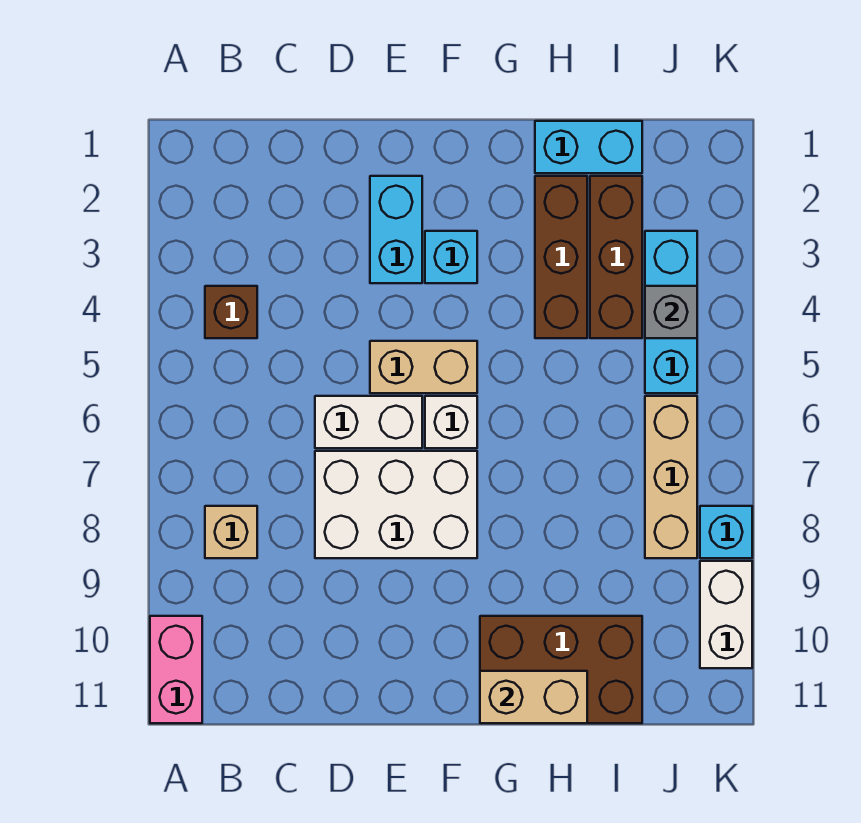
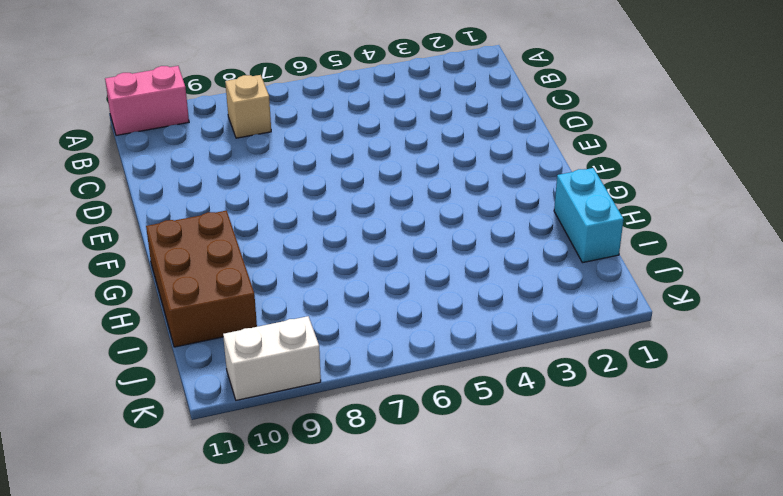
none -> brown brick B4 level 1
none -> white brick D6:E6 level 1
none -> white brick D7:F8 level 1

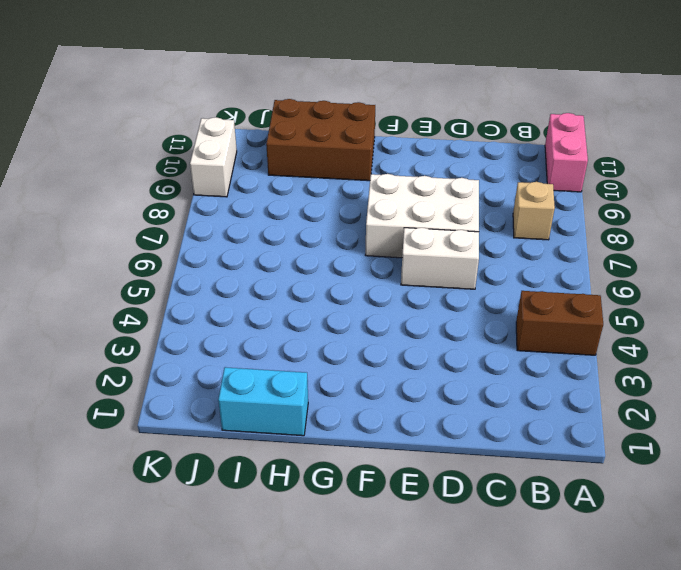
brown brick A4:B4 level 1 -> brown brick B4 level 1
none -> cyan brick E2:E3 level 1
none -> tan brick E5:F5 level 1
none -> cyan brick F3 level 1

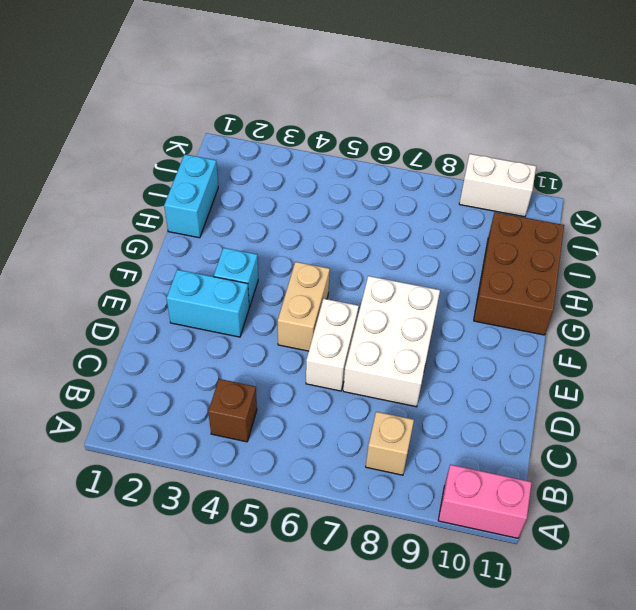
none -> white brick F6 level 1
none -> brown brick H2:H4 level 1
none -> brown brick I2:I4 level 1

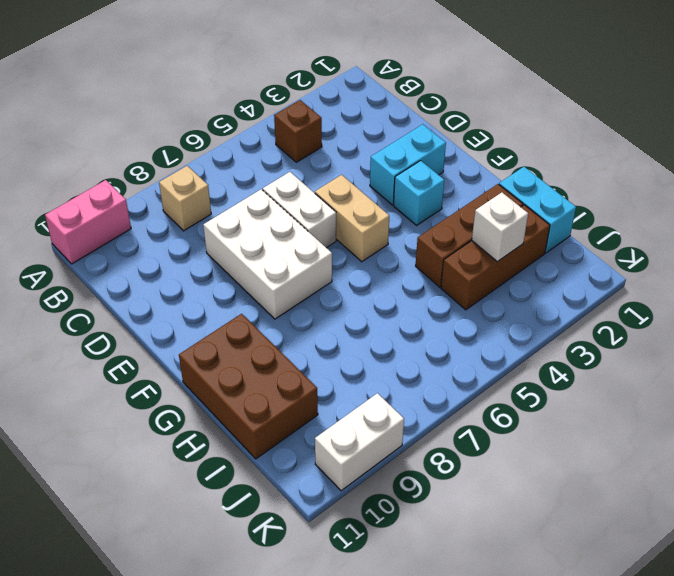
white brick I3 level 2 -> white brick F6 level 1
none -> cyan brick J3:J5 level 1
none -> tan brick J6:J8 level 1
none -> cyan brick K8 level 1

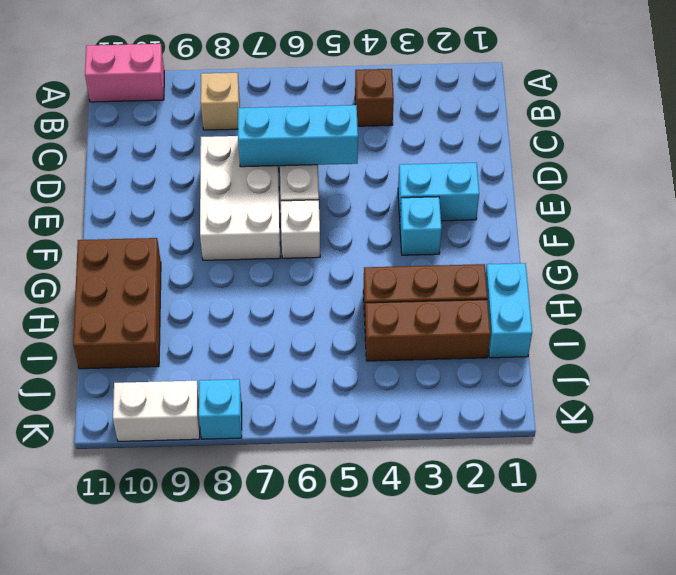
cyan brick D5:D7 level 2 -> cyan brick J3:J5 level 1
none -> tan brick E5:F5 level 1
none -> tan brick J6:J8 level 1
none -> tan brick G11:H11 level 2

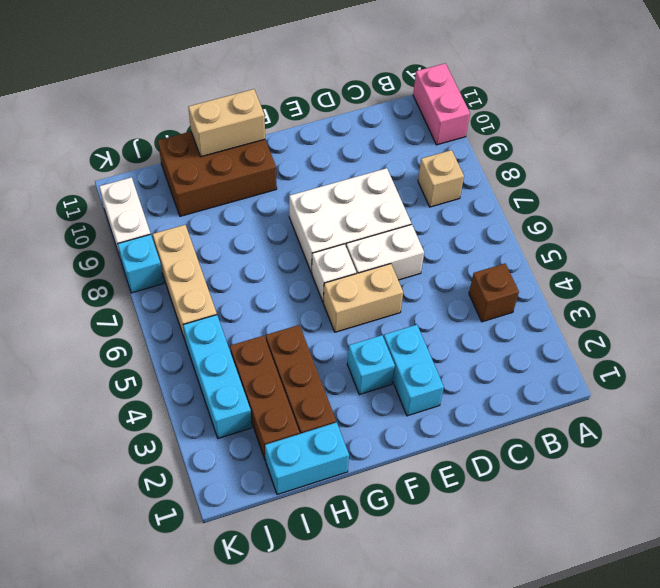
none -> grey brick J4 level 2

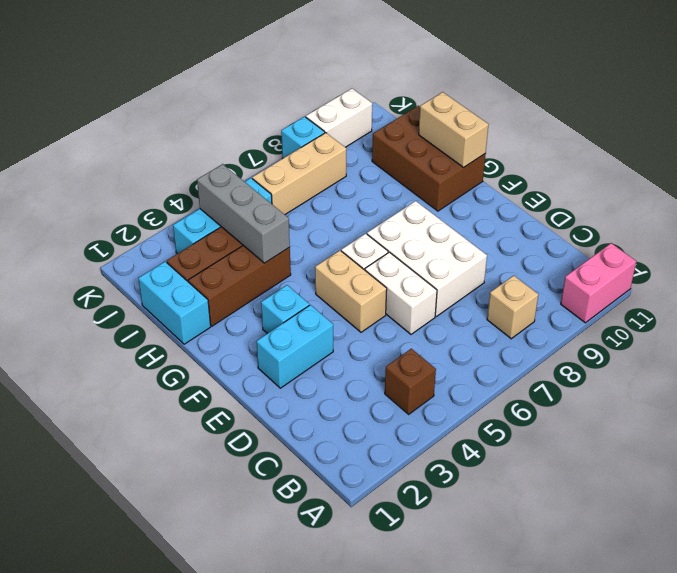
grey brick H4:J4 level 2 -> grey brick J4 level 2

